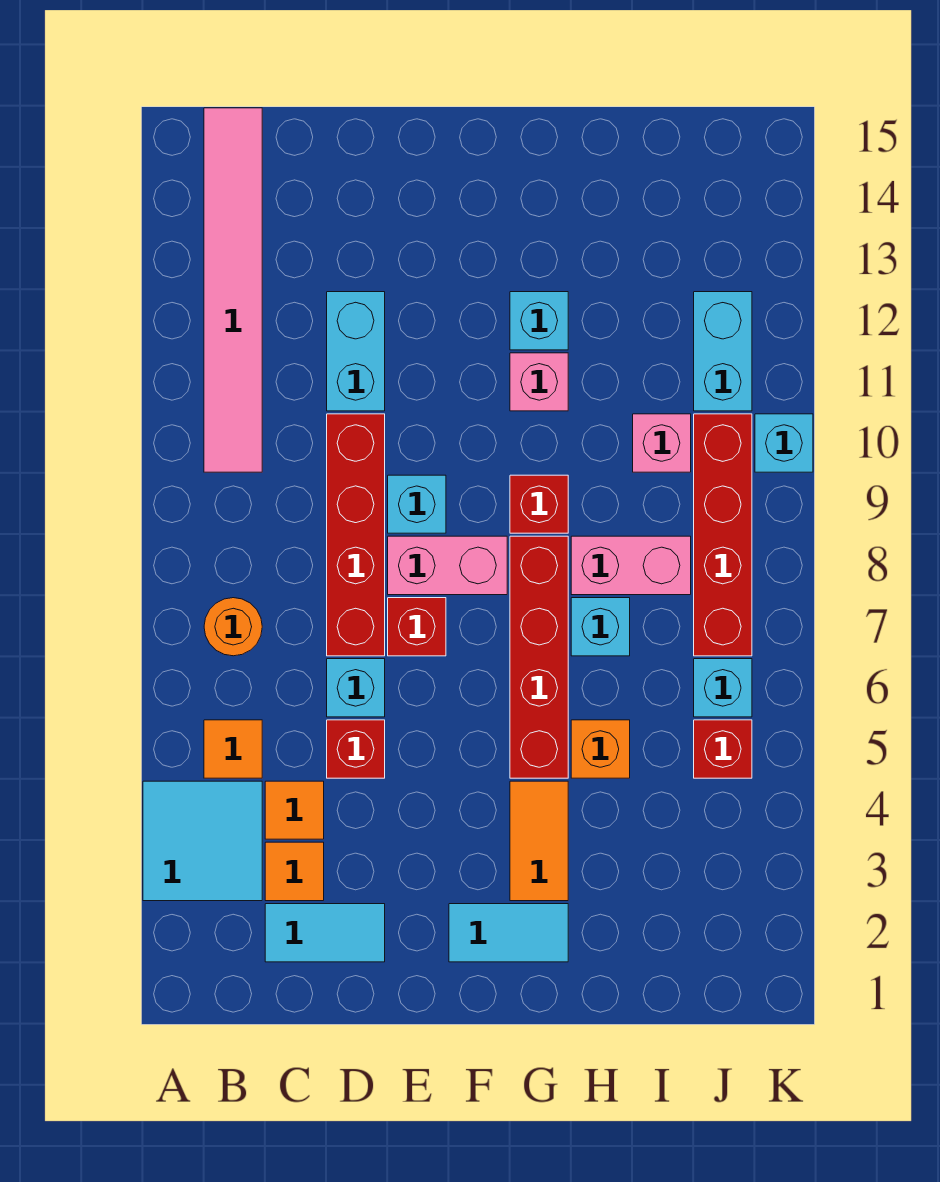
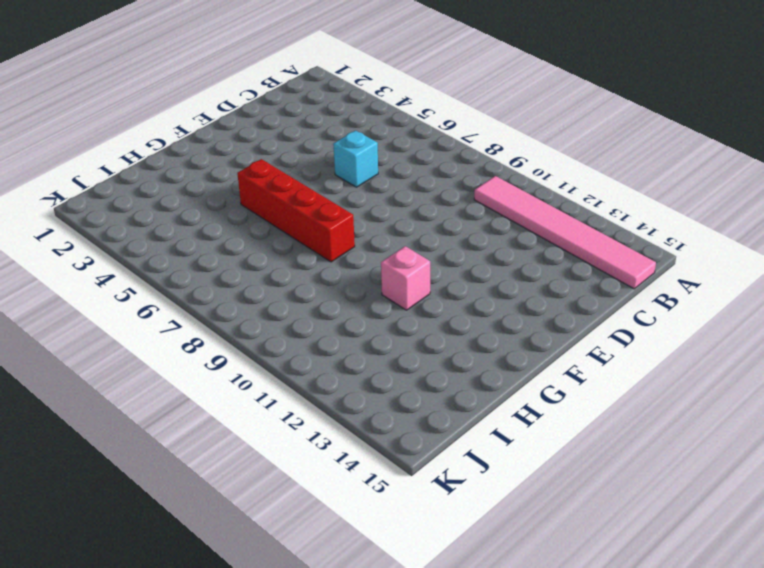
none -> cyan tile A3:B4 level 1
none -> orange tile B5 level 1
none -> orange round brick B7 level 1

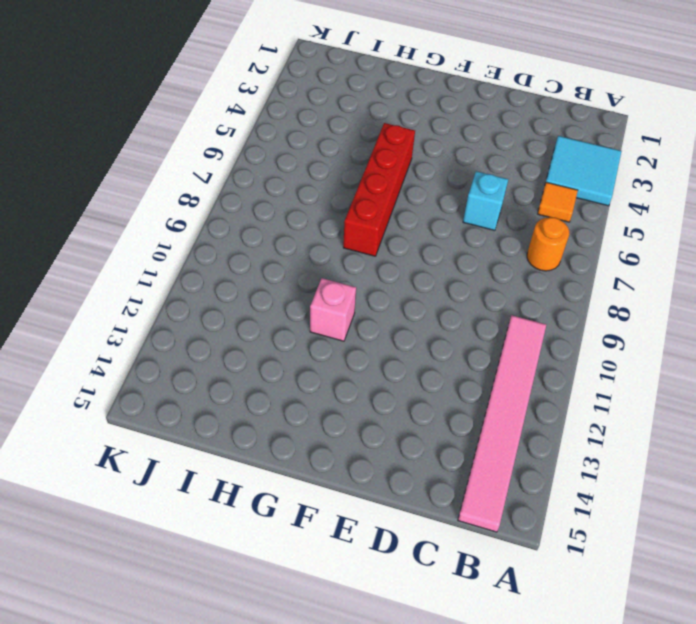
none -> cyan tile C2:D2 level 1
none -> orange tile C3 level 1
none -> orange tile C4 level 1

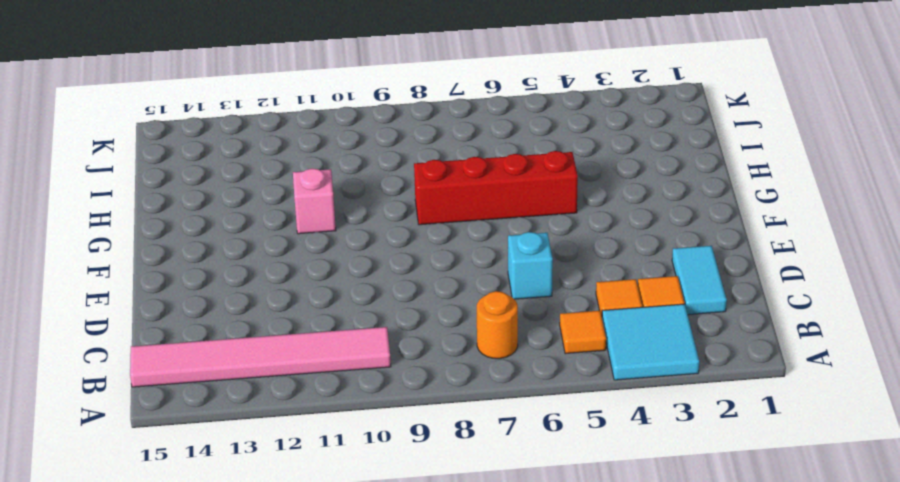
none -> red brick D5 level 1
none -> red brick D7:D10 level 1
none -> cyan brick D11:D12 level 1

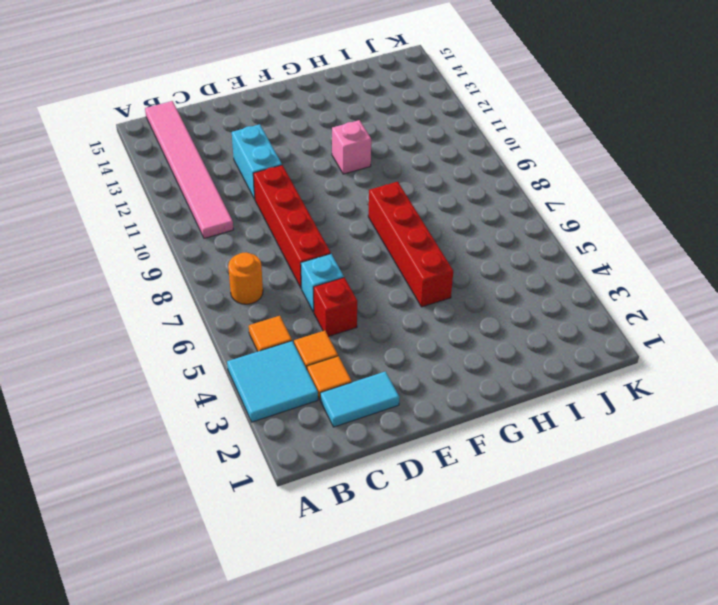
none -> red brick E7 level 1
none -> pink brick E8:F8 level 1
none -> cyan brick E9 level 1

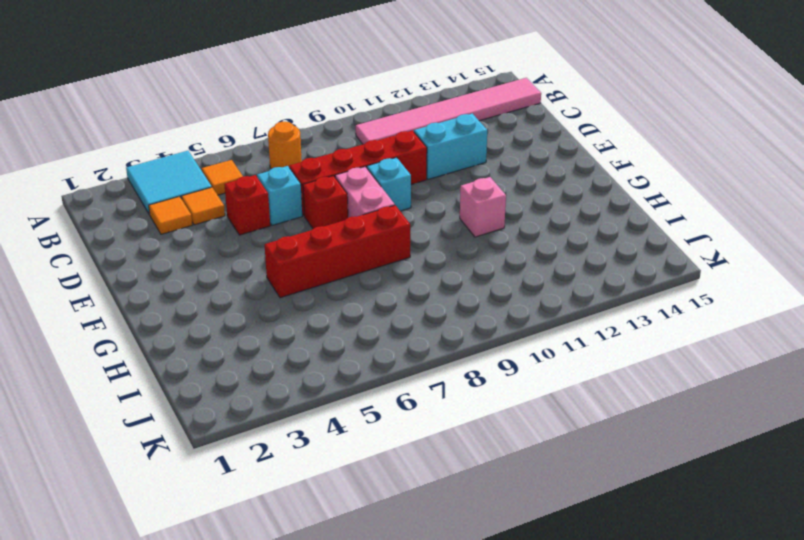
none -> cyan tile C2:D2 level 1
none -> cyan tile F2:G2 level 1
none -> orange tile G3:G4 level 1

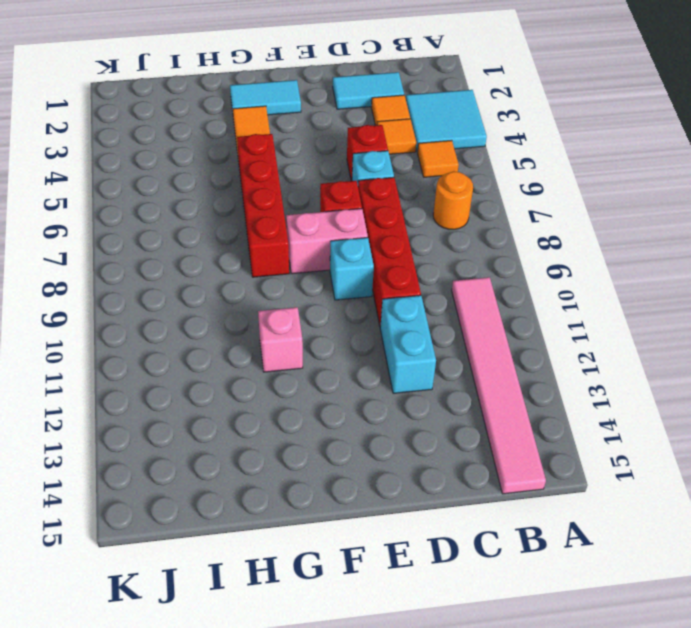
none -> red brick G9 level 1
none -> cyan brick G12 level 1
none -> orange brick H5 level 1

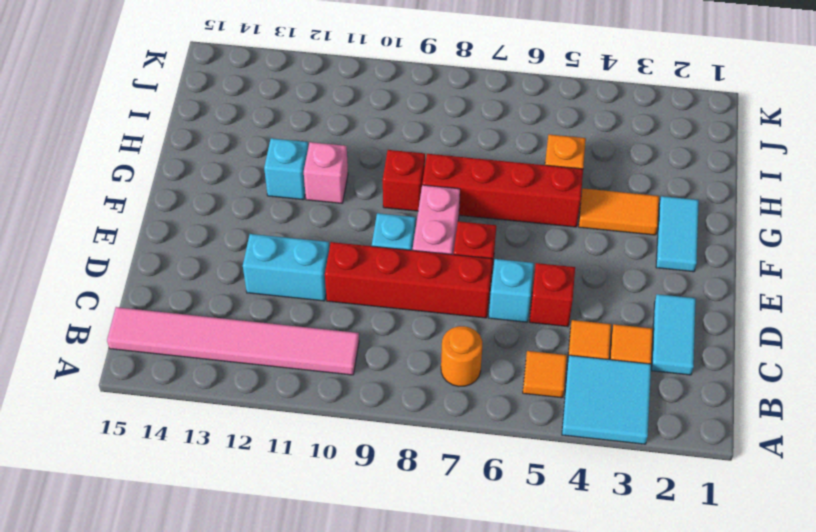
none -> cyan brick H7 level 1
none -> pink brick H8:I8 level 1
none -> pink brick I10 level 1

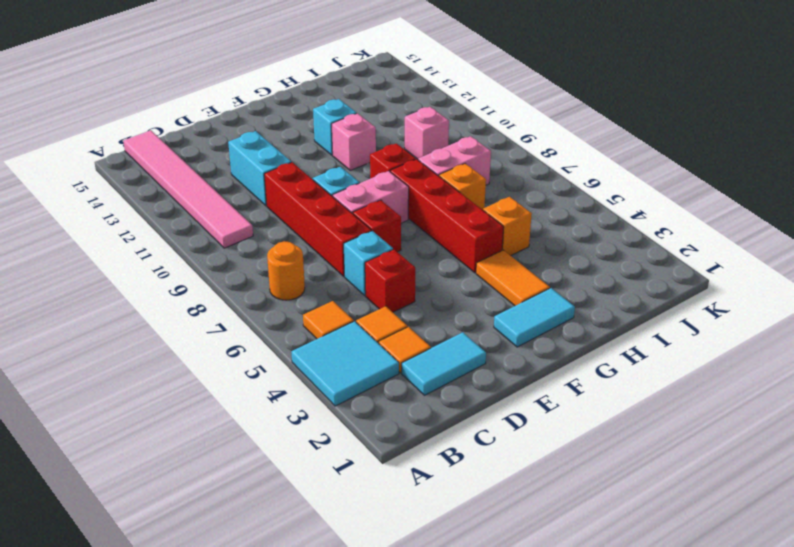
orange brick H7 level 1 -> cyan brick H7 level 1
none -> red brick J5 level 1
none -> cyan brick J6 level 1
none -> red brick J7:J10 level 1

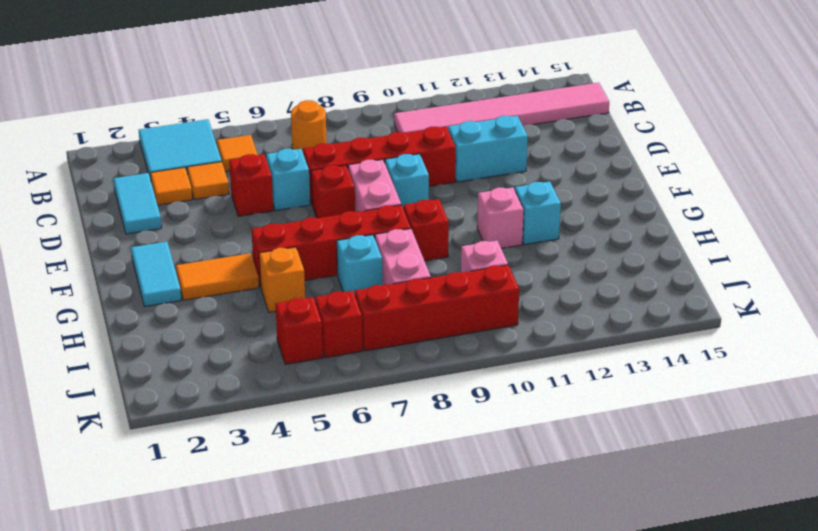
red brick J6 level 1 -> cyan brick J6 level 1
none -> cyan brick J11:J12 level 1
none -> cyan brick K10 level 1

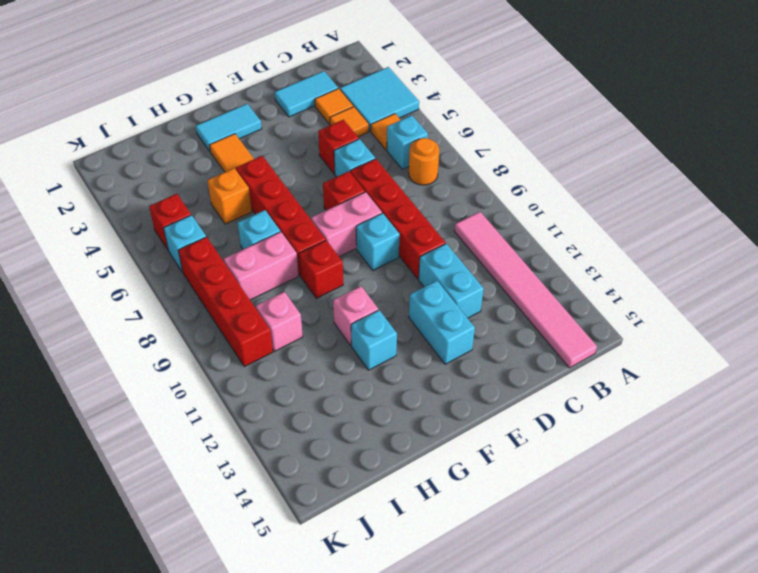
cyan brick B6 level 1 -> cyan brick K10 level 1
cyan brick E12:E13 level 1 -> cyan brick J11:J12 level 1

